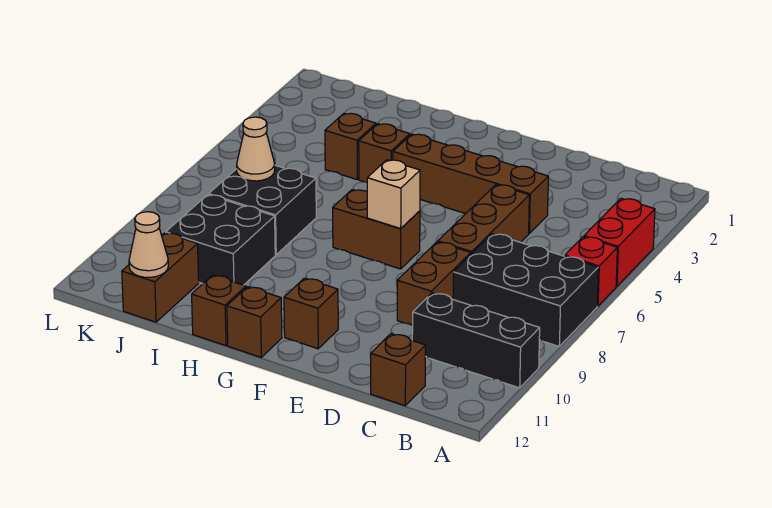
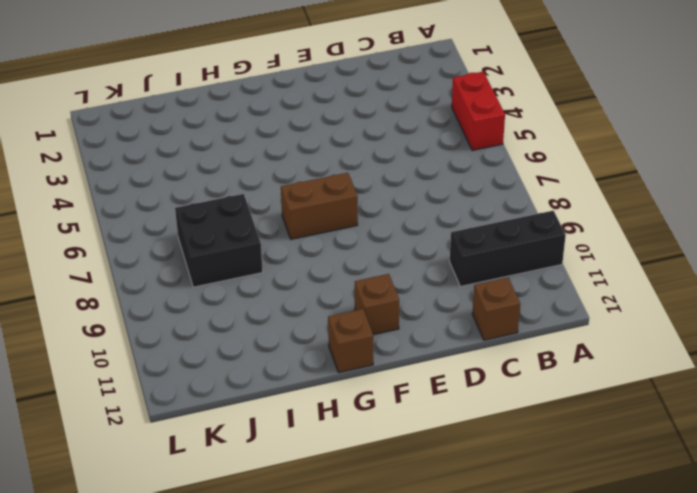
none -> red brick A6 level 1
none -> black brick A7:C8 level 1
none -> brown brick D4:G4 level 1

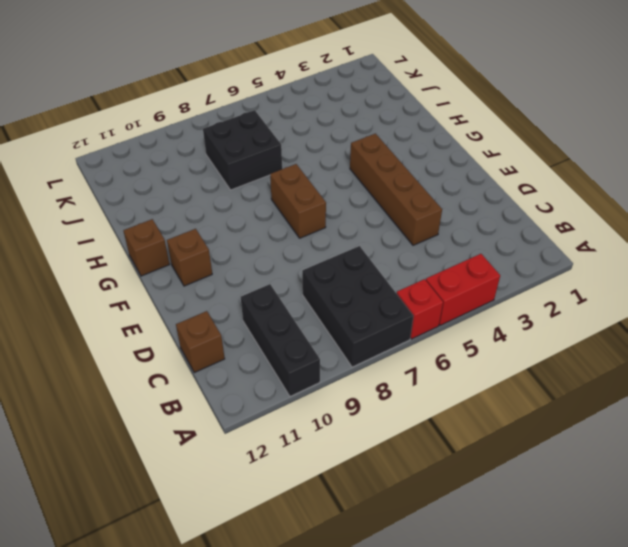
none -> brown brick D5:D7 level 1
none -> brown brick D8:D9 level 1
none -> brown brick H4 level 1

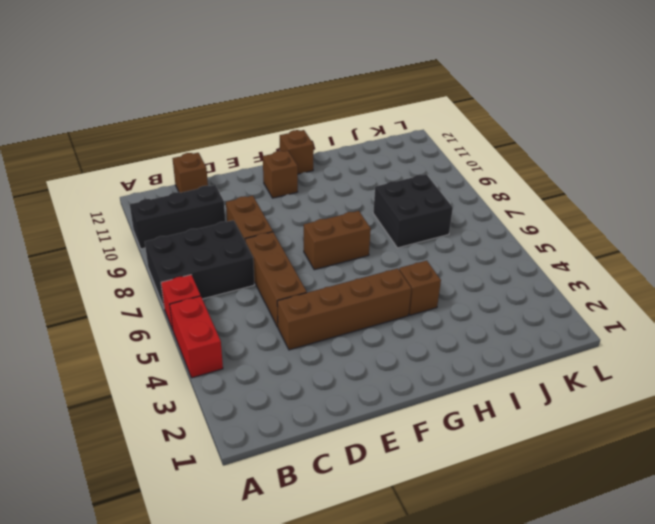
none -> brown brick H12 level 1
none -> brown brick I4 level 1
none -> black brick I9:J10 level 1

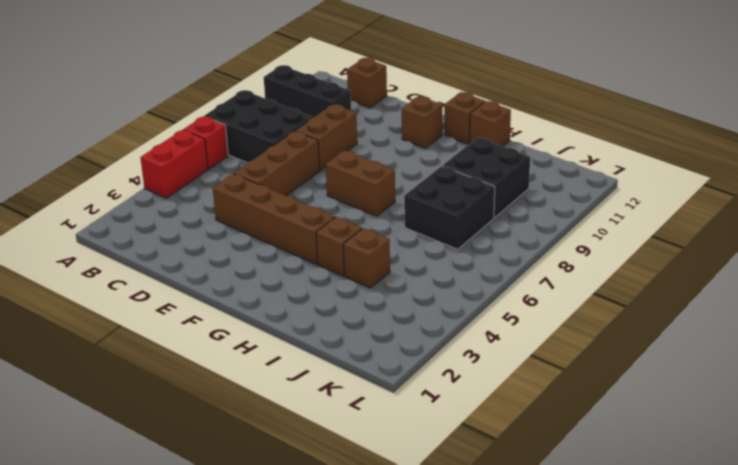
none -> brown brick J11:J12 level 1
none -> tan brick F7 level 2
none -> tan cone J7 level 2

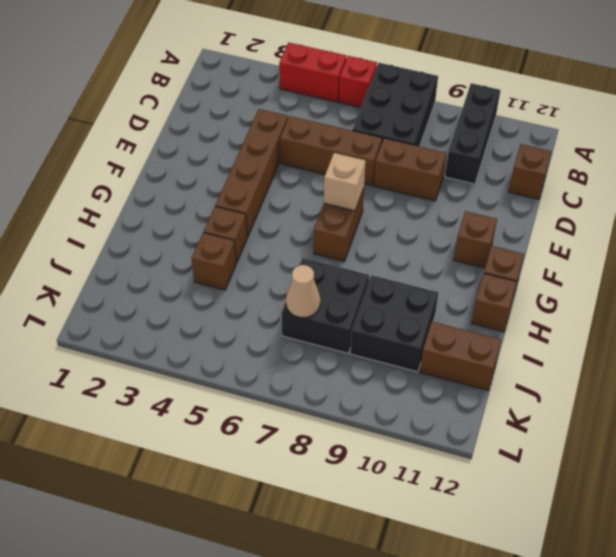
none -> tan cone J12 level 2

